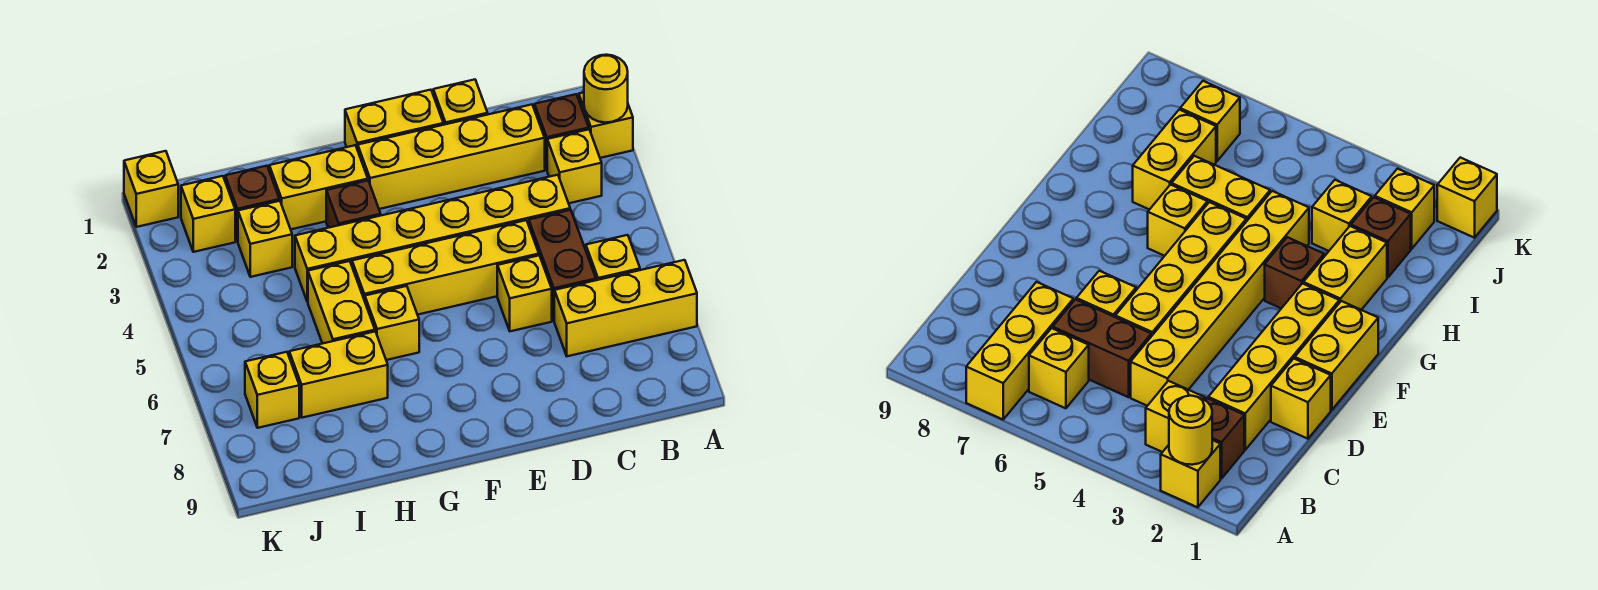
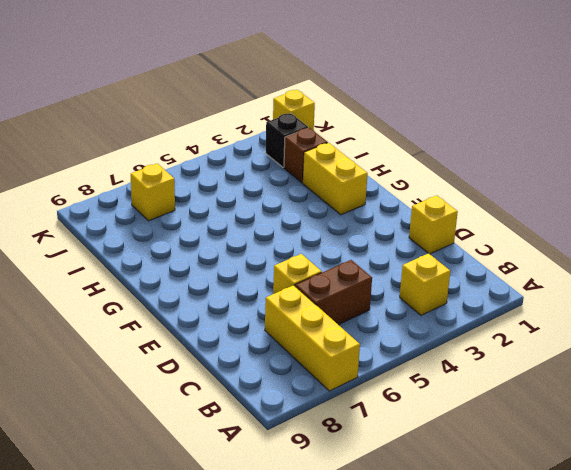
black brick J2 level 1 -> yellow brick J2 level 1
none -> yellow brick A2 level 1
none -> brown brick B2 level 1
none -> yellow brick B6 level 1

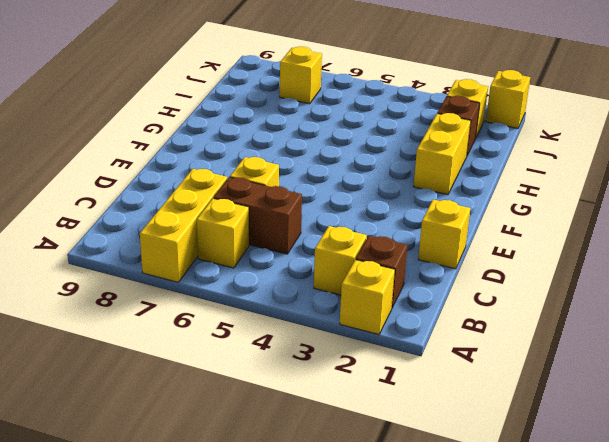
none -> yellow brick C2:F2 level 1
none -> yellow brick C4:H4 level 1
none -> yellow brick D5:G5 level 1

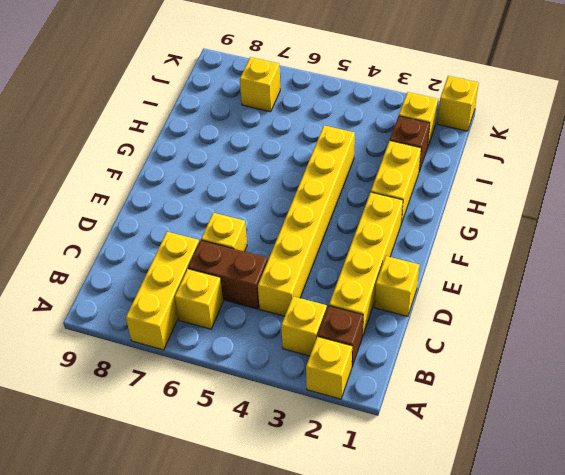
none -> yellow brick D5:G5 level 1
none -> yellow brick E1:F1 level 1
none -> brown brick G3 level 1

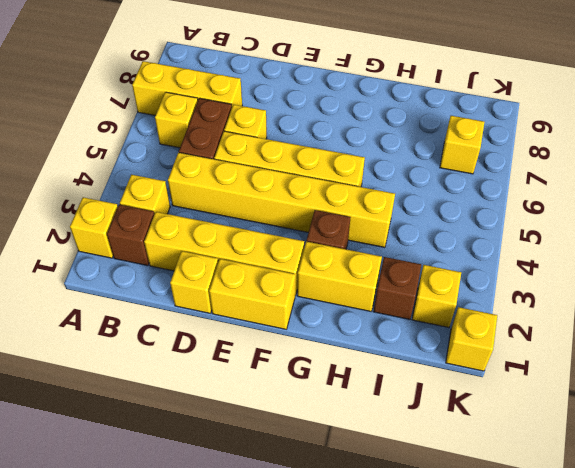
none -> yellow brick G6 level 1
none -> yellow brick H5:H6 level 1
none -> yellow brick H7:I7 level 1

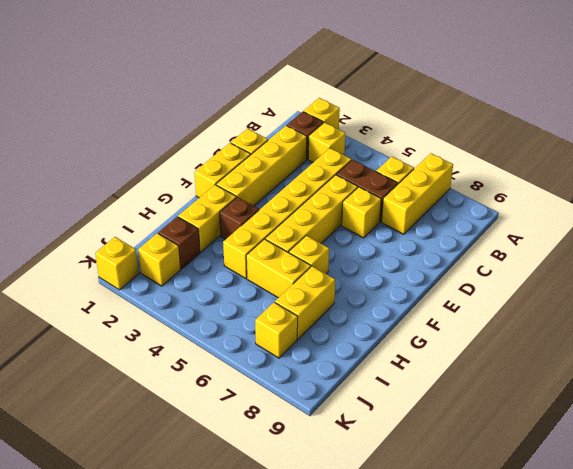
none -> yellow brick I3 level 1
none -> yellow round brick A2 level 2

